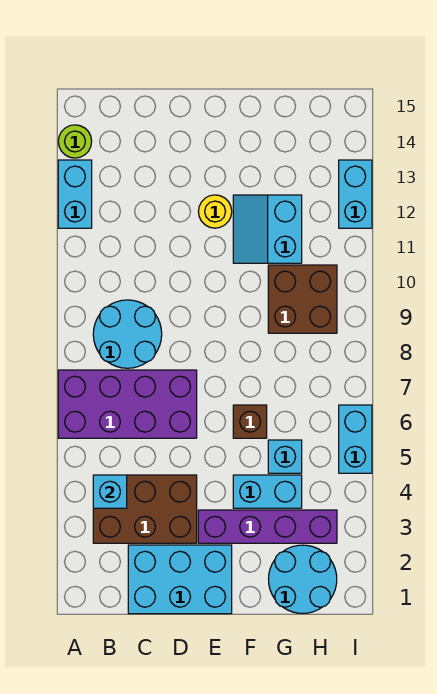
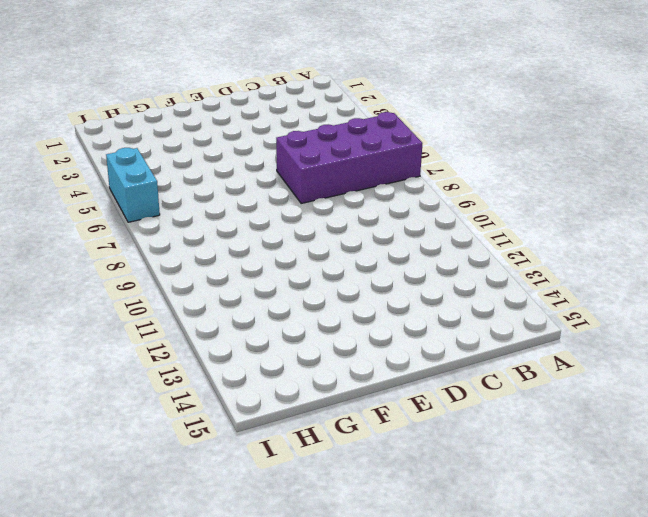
none -> cyan brick A12:A13 level 1
none -> lime round brick A14 level 1
none -> brown brick B3:D4 level 1

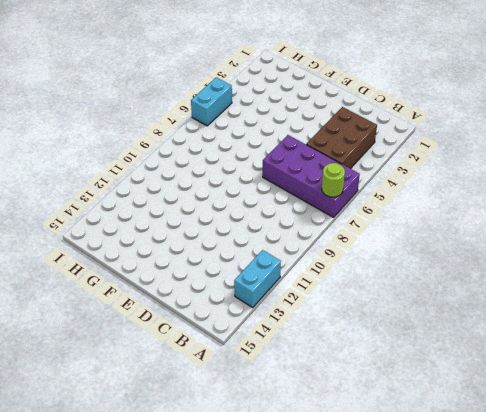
lime round brick A7 level 2 -> lime round brick A14 level 1
brown brick B3:C5 level 1 -> brown brick B3:D4 level 1
none -> cyan round brick B8:C9 level 1
none -> cyan brick C1:E2 level 1
none -> purple brick E3:H3 level 1

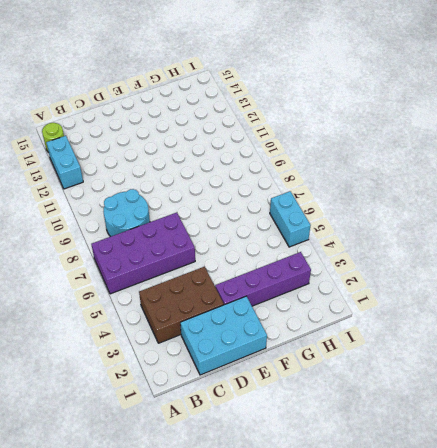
none -> yellow round brick E12 level 1
none -> cyan brick F4:G4 level 1
none -> brown brick F6 level 1

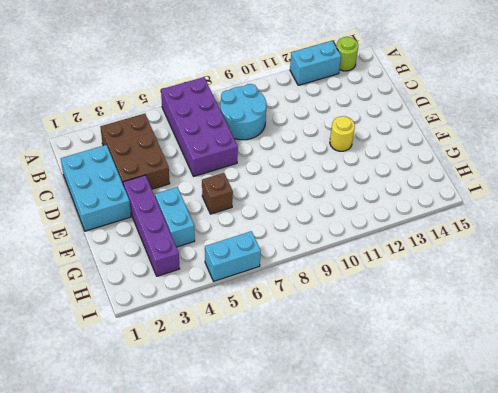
none -> cyan slope F11:G12 level 1 top G
none -> cyan round brick G1:H2 level 1
none -> cyan brick G5 level 1

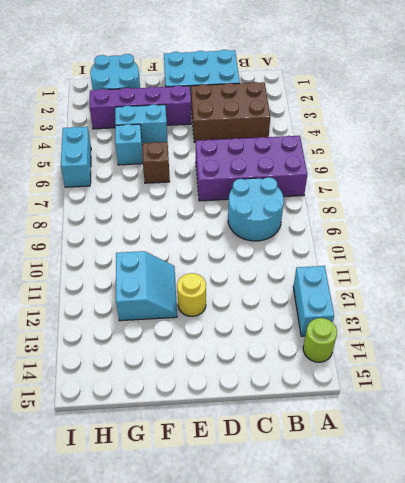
none -> brown brick G9:H10 level 1
none -> cyan brick I12:I13 level 1
none -> cyan brick B4 level 2

